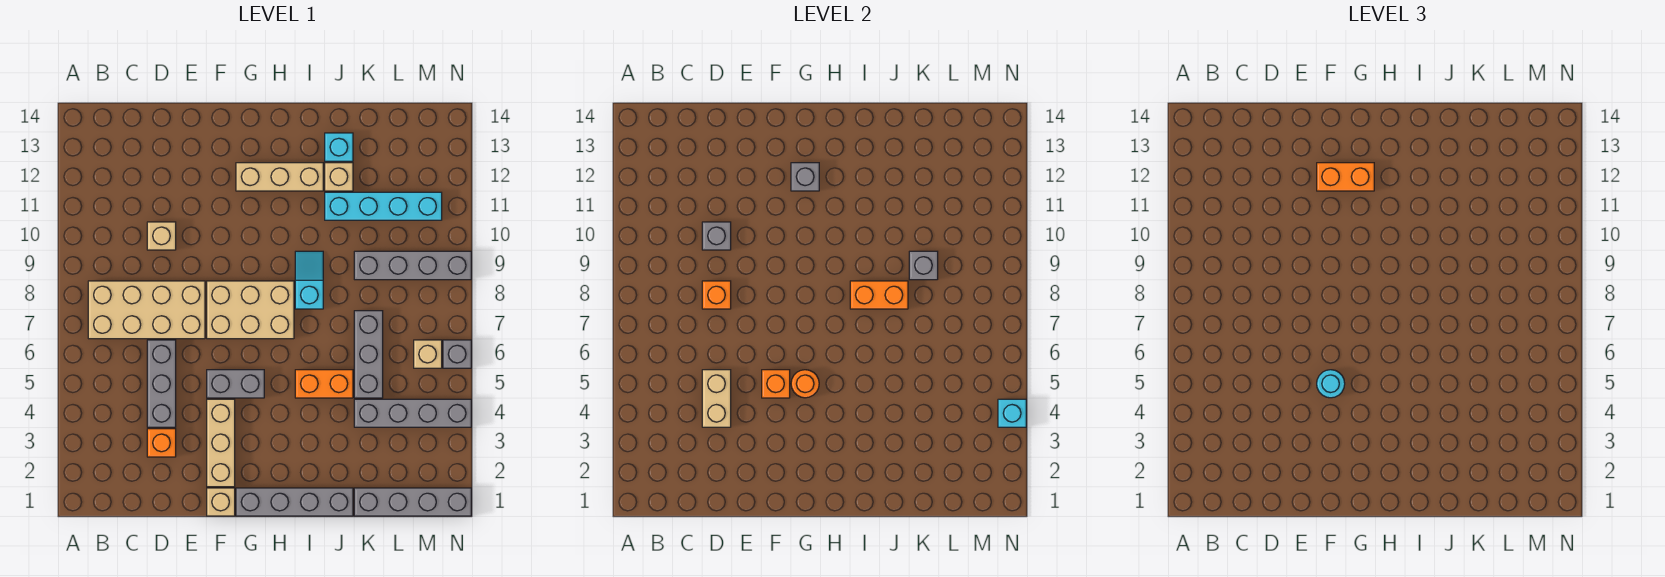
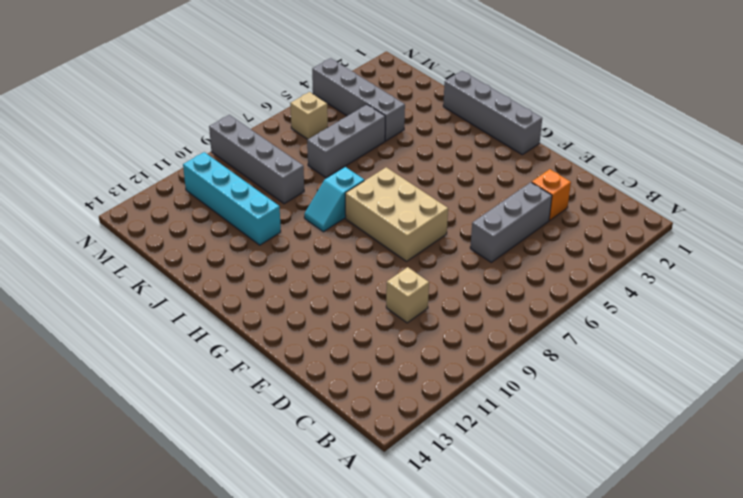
none -> tan brick B7:E8 level 1
none -> tan brick F1 level 1
none -> tan brick F2:F4 level 1
none -> grey brick F5:G5 level 1

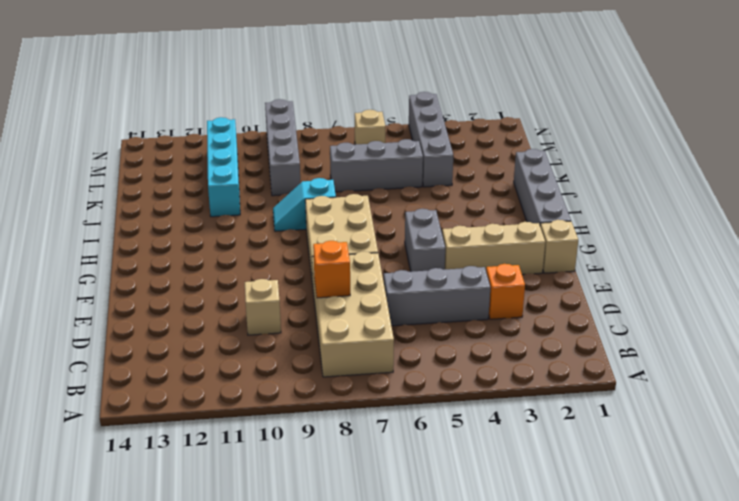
none -> tan brick G12:I12 level 1
none -> orange brick I5:J5 level 1
none -> tan brick J12 level 1
none -> cyan brick J13 level 1

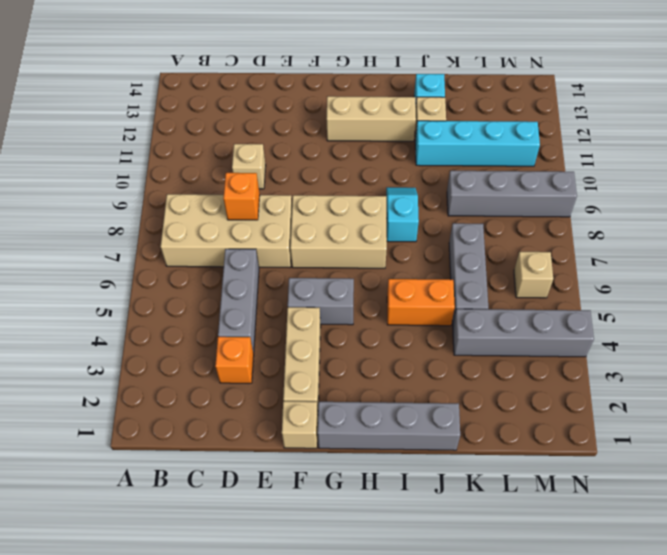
none -> grey brick K1:N1 level 1
none -> grey brick N6 level 1
none -> tan brick D4:D5 level 2
none -> grey brick D10 level 2

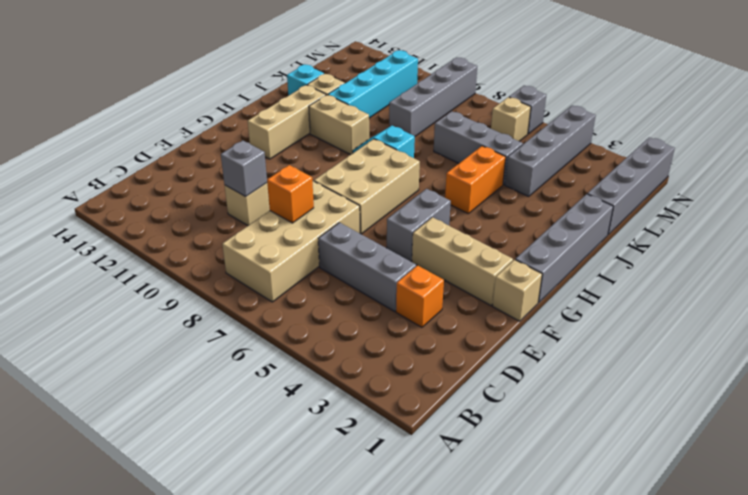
tan brick I10:I11 level 1 -> tan brick D4:D5 level 2
none -> orange brick F5 level 2
none -> orange round brick G5 level 2
none -> grey brick G12 level 2
none -> orange brick I8:J8 level 2

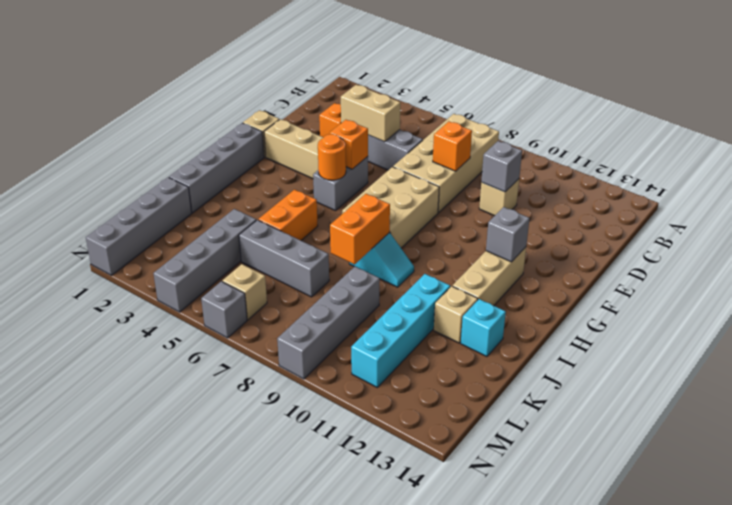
none -> grey brick K9 level 2
none -> cyan brick N4 level 2
none -> cyan round brick F5 level 3
none -> orange brick F12:G12 level 3

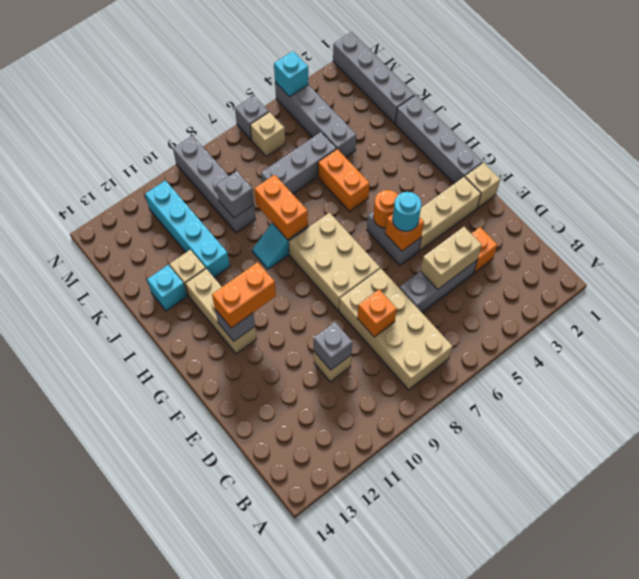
orange brick G11:G12 level 3 -> orange brick F12:G12 level 3

